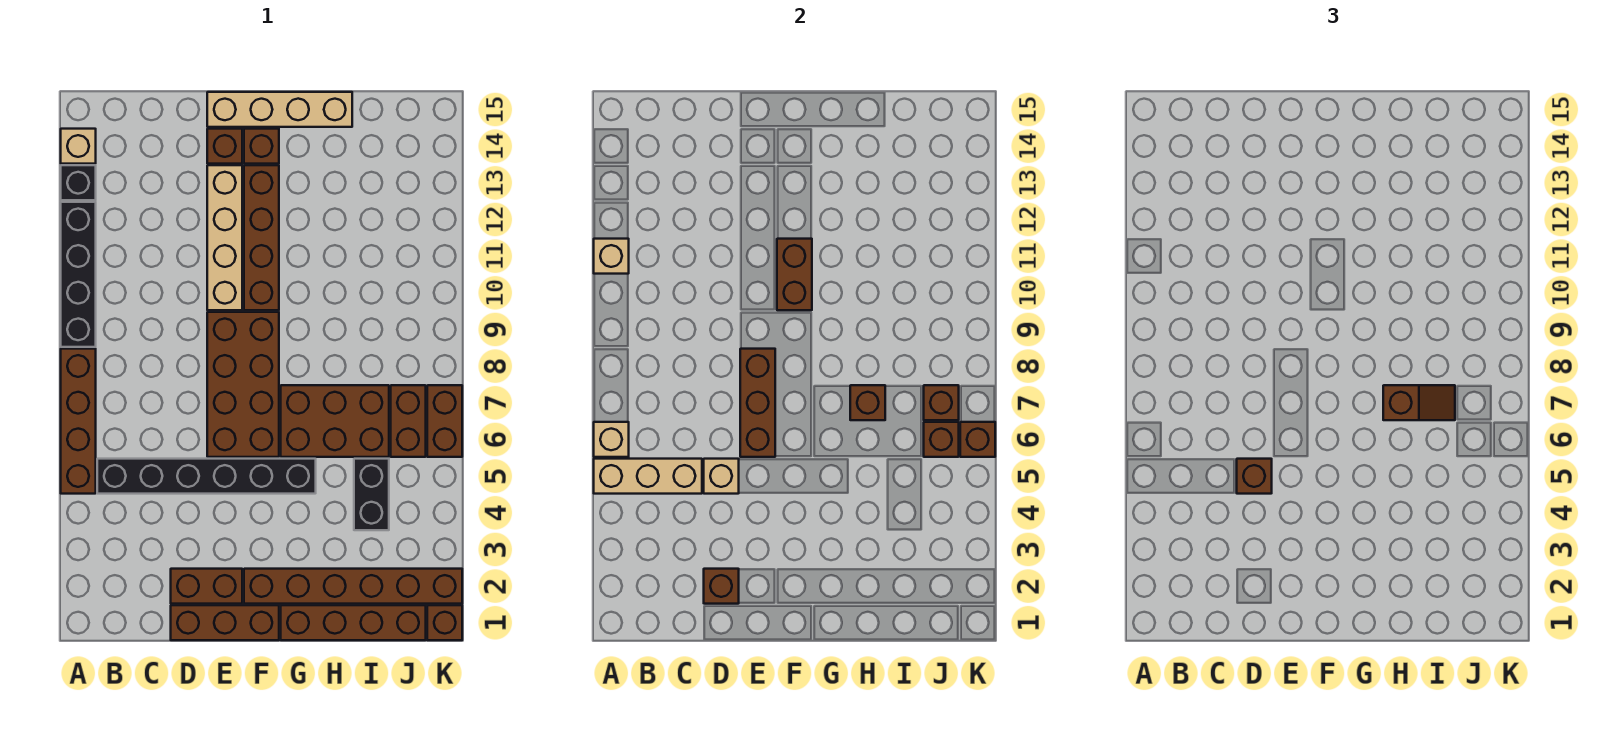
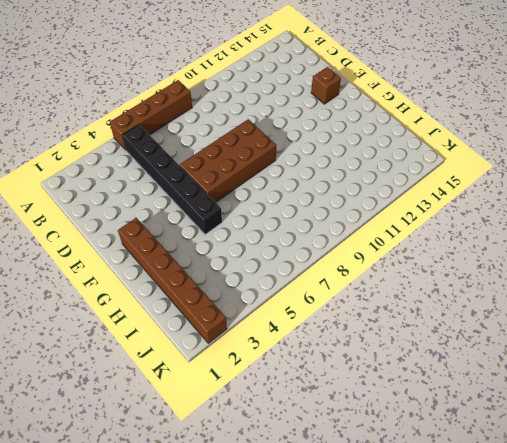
none -> black brick A9:A12 level 1
none -> black brick A13 level 1
none -> tan brick A14 level 1
none -> brown brick D1:F1 level 1

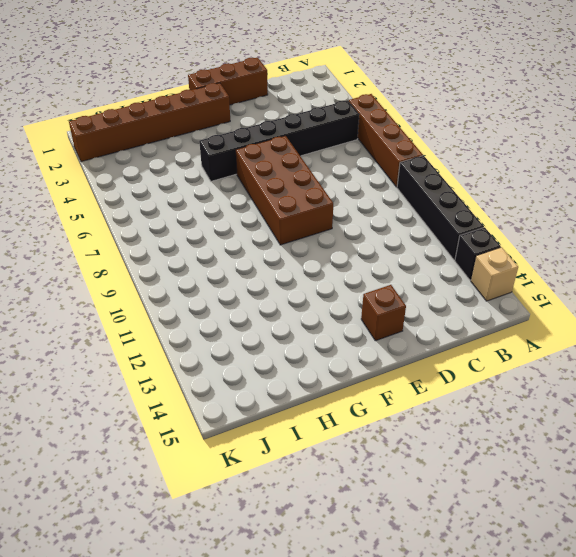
none -> brown brick D2:E2 level 1
none -> tan brick E10:E13 level 1
none -> tan brick E15:H15 level 1
none -> brown brick F10:F13 level 1

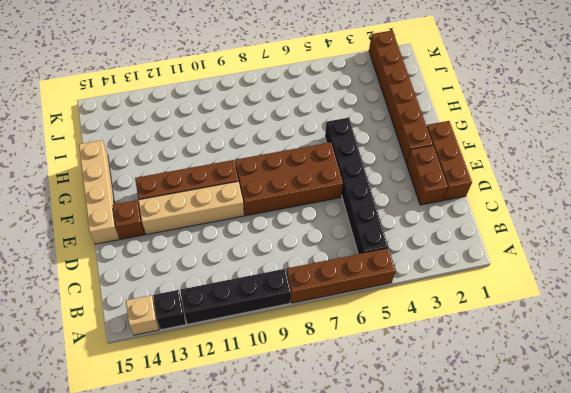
none -> brown brick F14 level 1
none -> brown brick G1:J1 level 1
none -> brown brick G6:I7 level 1
none -> black brick I4:I5 level 1

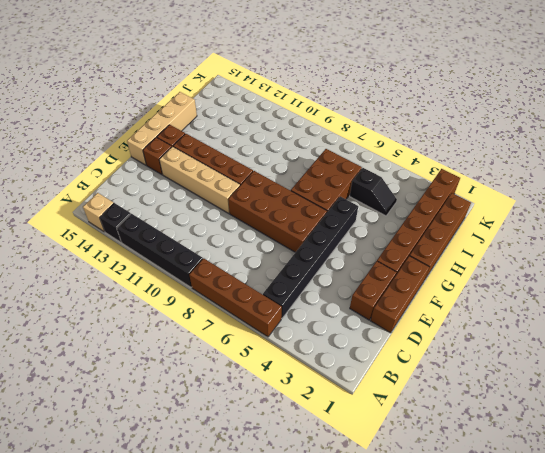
black slope I4:I5 level 1 top 5 -> black brick I4:I5 level 1
none -> brown brick J6:J7 level 1
none -> brown brick K1 level 1
none -> brown brick K6:K7 level 1
none -> tan brick A5:C5 level 2

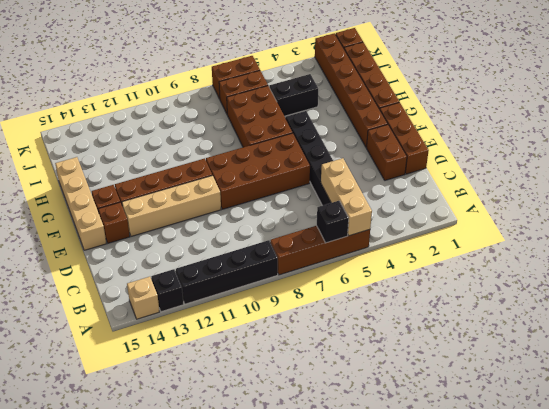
black brick A6 level 2 -> tan brick A6 level 2
none -> tan brick A11 level 2
none -> brown brick D2 level 2
none -> tan brick D5 level 2
none -> brown brick E6:E8 level 2

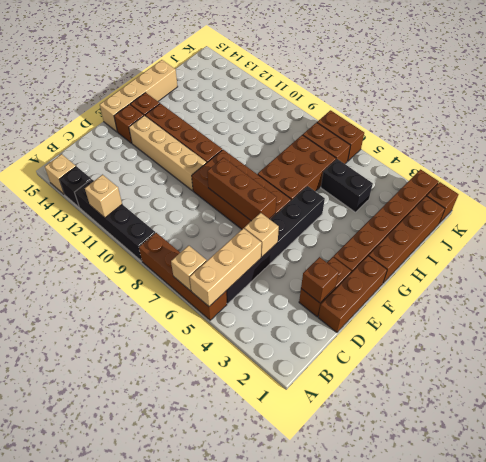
none -> brown brick F10:F11 level 2
none -> brown brick H7 level 2
none -> brown brick J6 level 2
none -> brown brick J7 level 2

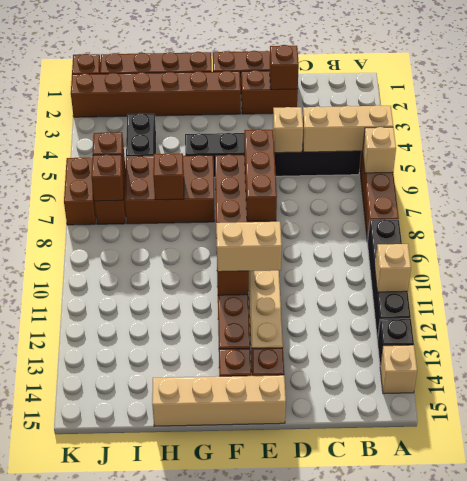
tan brick E11:F11 level 3 -> none
none -> brown brick K6 level 2
none -> brown brick D5 level 3
none -> brown slope H7:I7 level 3 top H

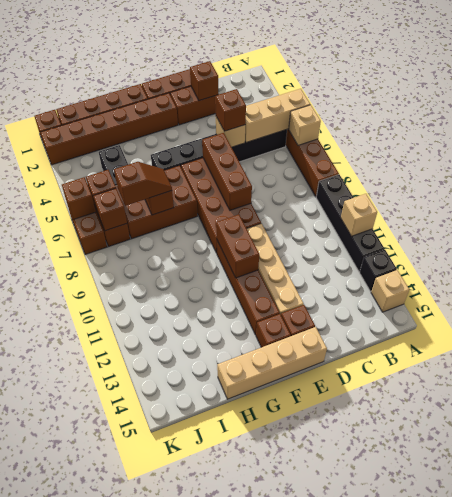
brown slope H7:I7 level 3 top I -> brown slope H7:I7 level 3 top H

